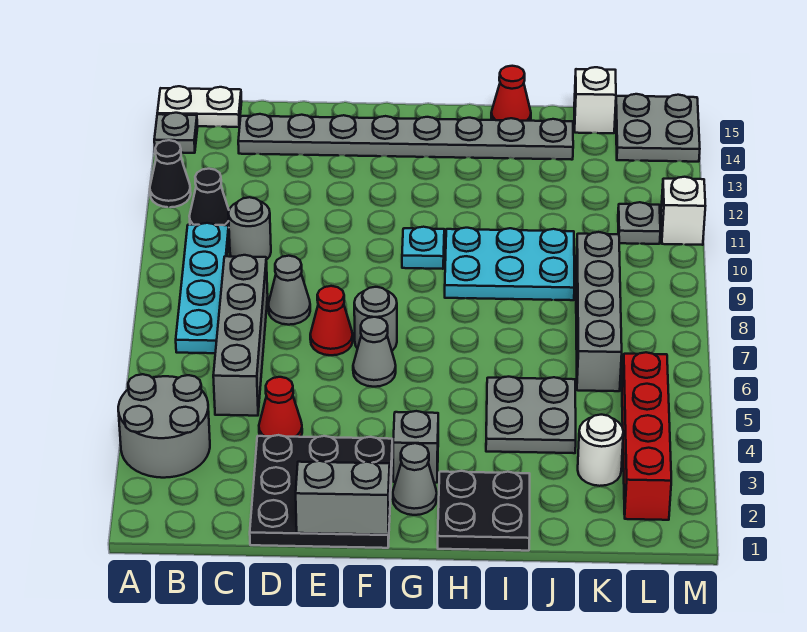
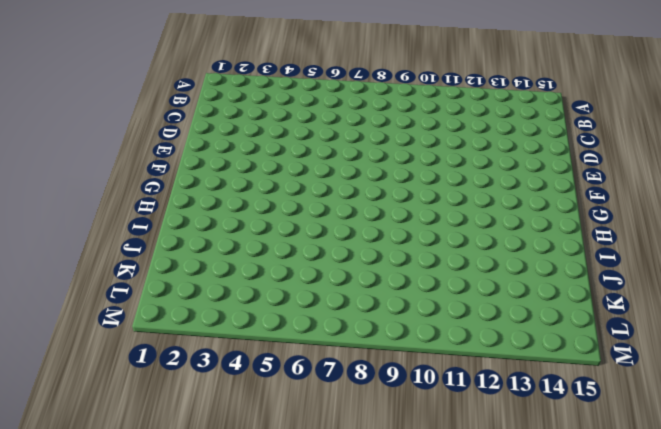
none -> grey round brick A3:B4 level 1
none -> black cone A12 level 1
none -> grey plate A14 level 1
none -> white plate A15:B15 level 1

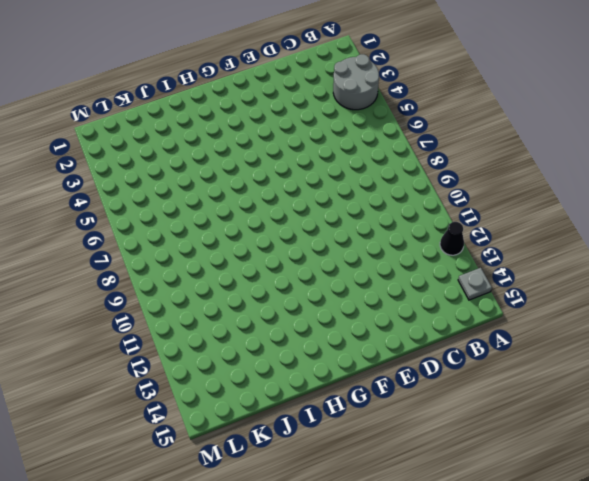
none -> white plate A15:B15 level 1
none -> cyan plate B7:B10 level 1
none -> black cone B11 level 1
none -> grey brick C5:C8 level 1

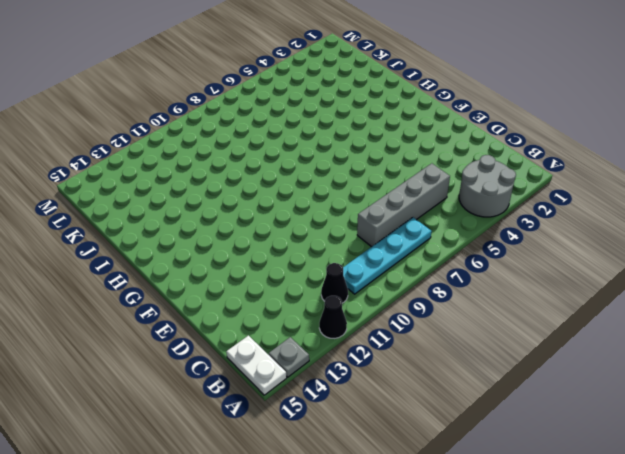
none -> grey round brick C10 level 1
none -> grey plate C14:J14 level 1
none -> black plate D1:F3 level 1
none -> red cone D4 level 1

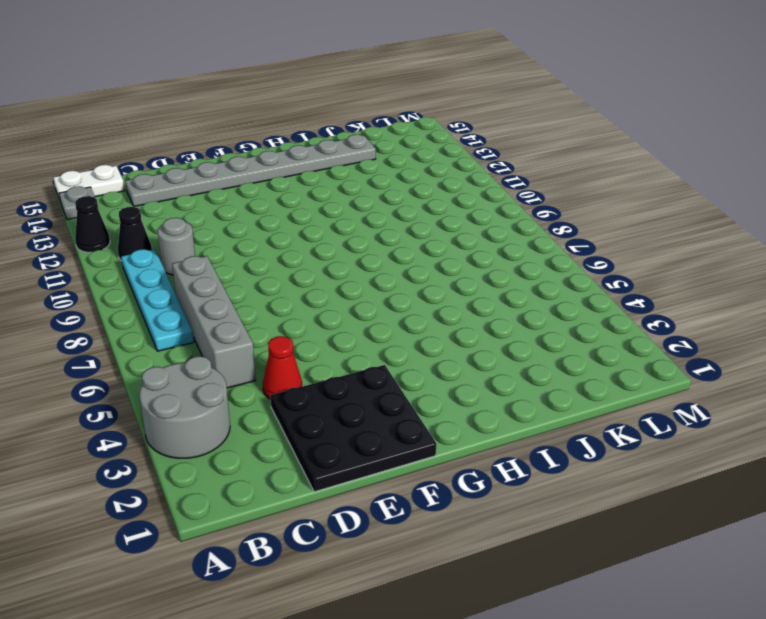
none -> grey cone D8 level 1
none -> red cone E7 level 1
none -> grey cone F6 level 1
none -> grey round brick F7 level 1

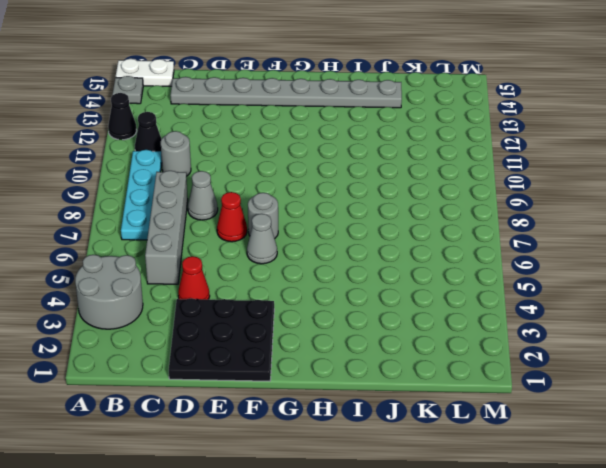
none -> grey cone G2 level 1
none -> grey brick G3 level 1
none -> cyan plate G10 level 1
none -> black plate H1:I2 level 1

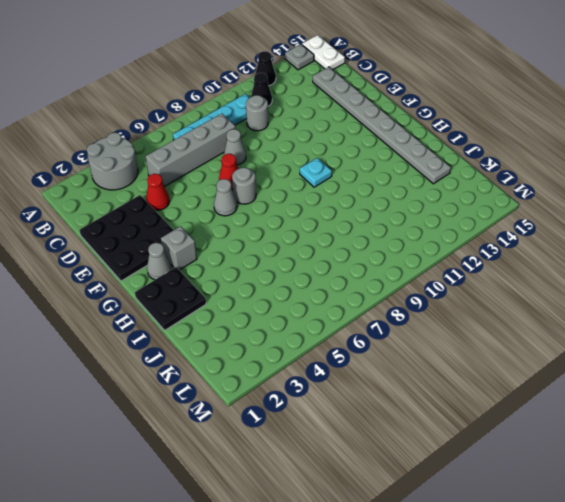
none -> cyan plate H9:J10 level 1
none -> grey plate I4:J5 level 1
none -> red cone I15 level 1
none -> white round brick K3 level 1

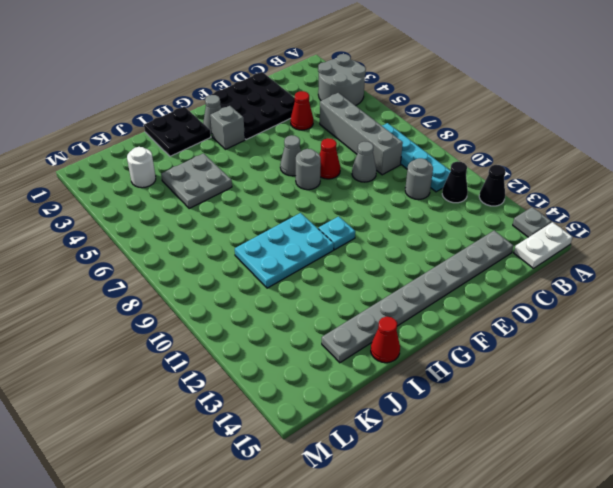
none -> grey brick K6:K9 level 1
none -> white brick K15 level 1
none -> red brick L2:L5 level 1
none -> grey plate L11 level 1

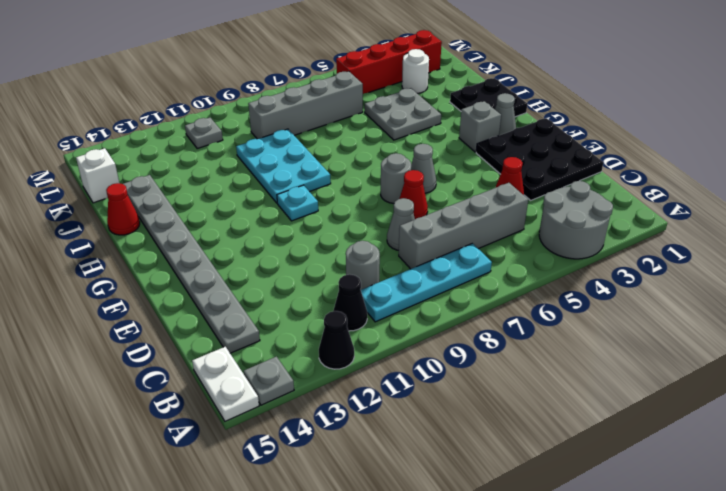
none -> grey plate L14:M15 level 1
none -> white brick M11 level 1
none -> grey brick E1:F1 level 2

